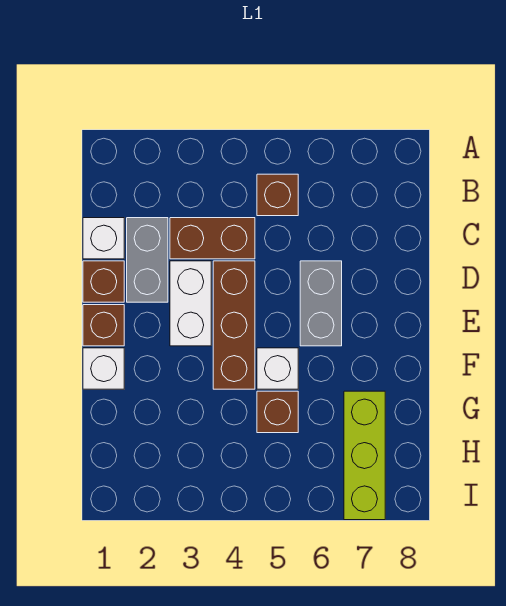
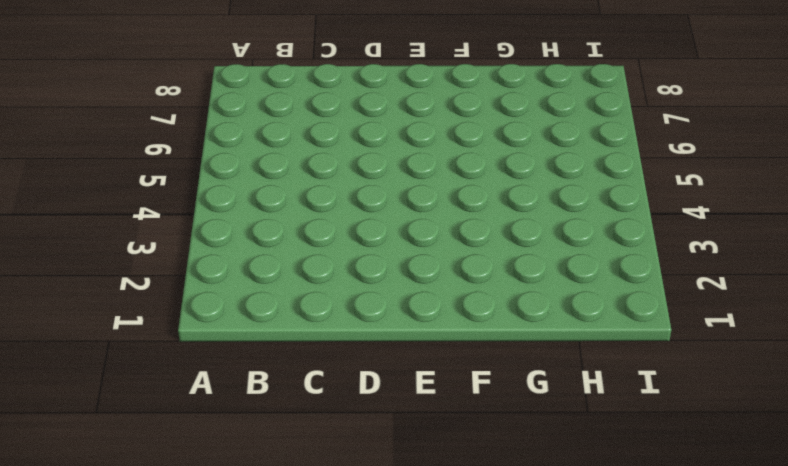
none -> brown brick B5 level 1
none -> white brick C1 level 1
none -> grey brick C2:D2 level 1

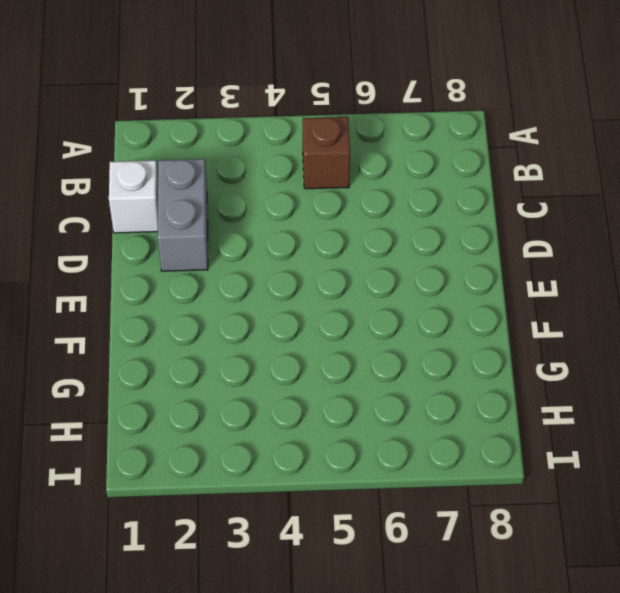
none -> brown brick C3:C4 level 1
none -> brown brick D1 level 1
none -> white brick D3:E3 level 1

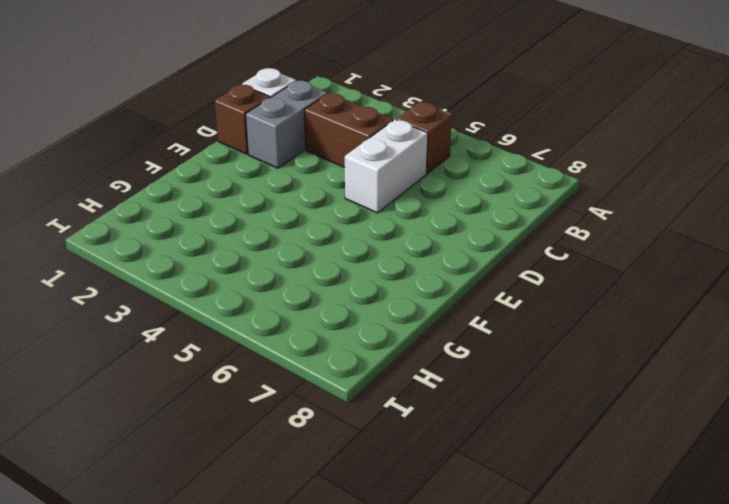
white brick C5:D5 level 1 -> white brick D3:E3 level 1
none -> brown brick D4:F4 level 1
none -> grey brick D6:E6 level 1
none -> brown brick E1 level 1

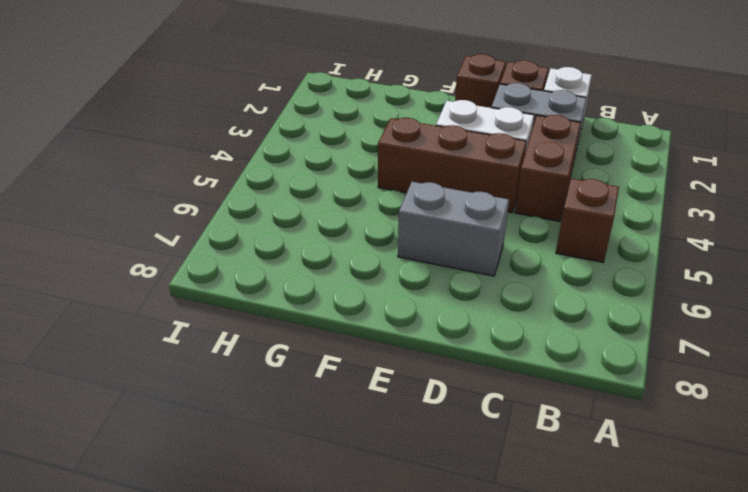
none -> white brick F1 level 1
none -> white brick F5 level 1
none -> brown brick G5 level 1

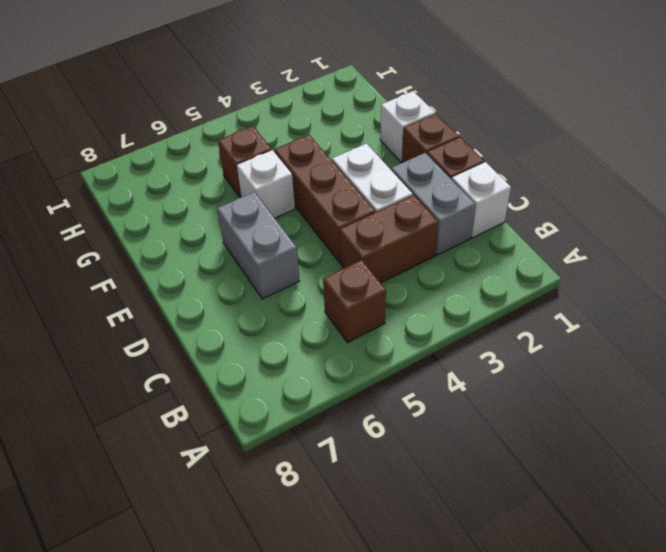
none -> lime brick G7:I7 level 1

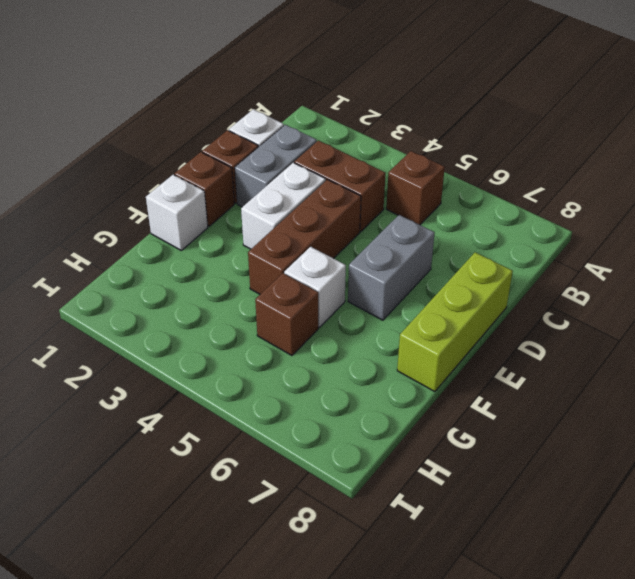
lime brick D8:F8 level 1 -> lime brick G7:I7 level 1

